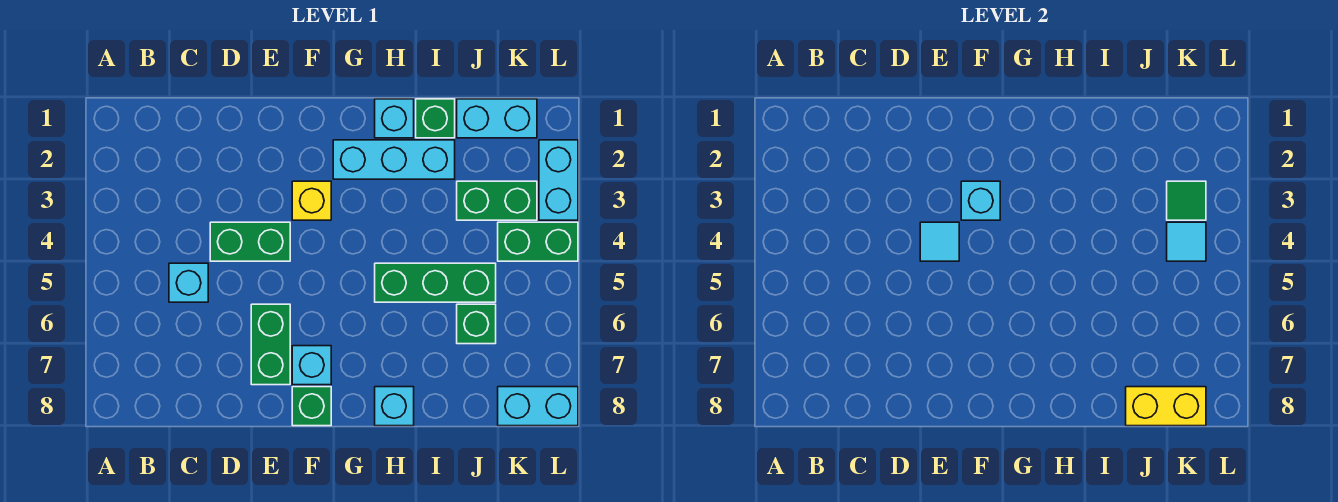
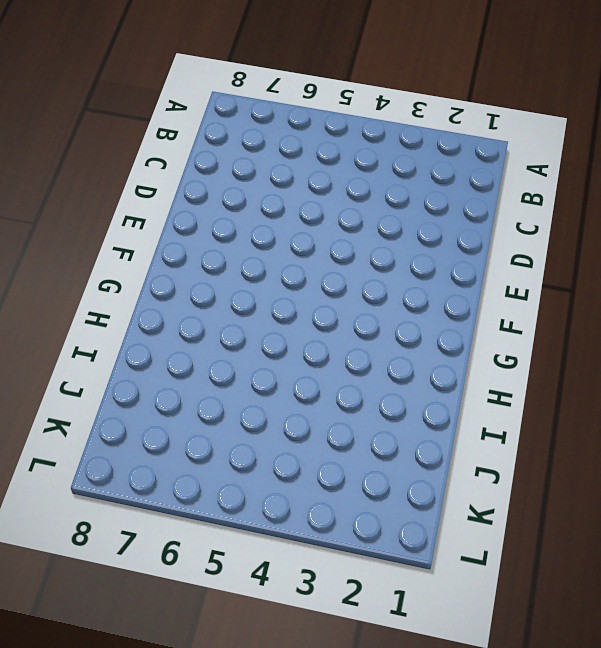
none -> cyan brick C5 level 1
none -> green brick D4:E4 level 1
none -> green brick E6:E7 level 1

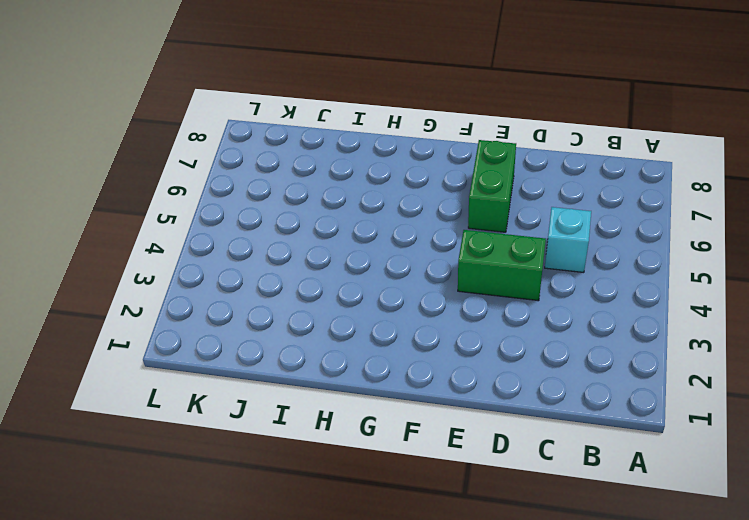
none -> yellow brick F3 level 1
none -> cyan brick F7 level 1
none -> green brick F8 level 1

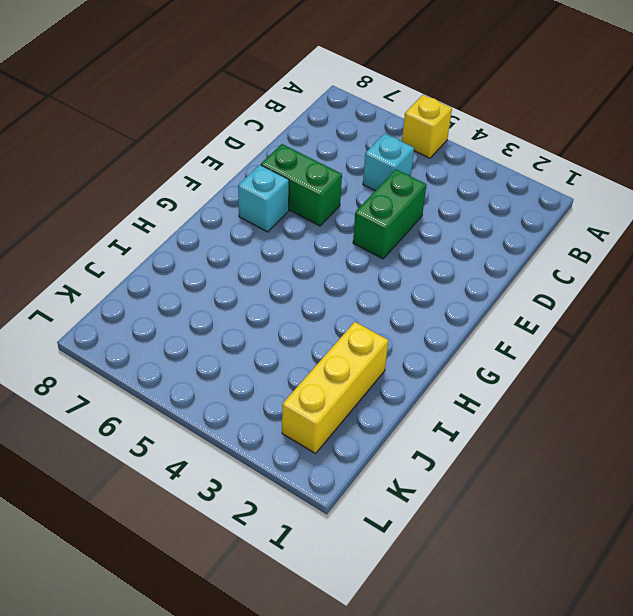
yellow brick A5 level 1 -> yellow brick F3 level 1
yellow brick I2:K2 level 1 -> cyan brick G2:I2 level 1
none -> green brick F8 level 1
none -> cyan brick H1 level 1
none -> green brick H5:J5 level 1

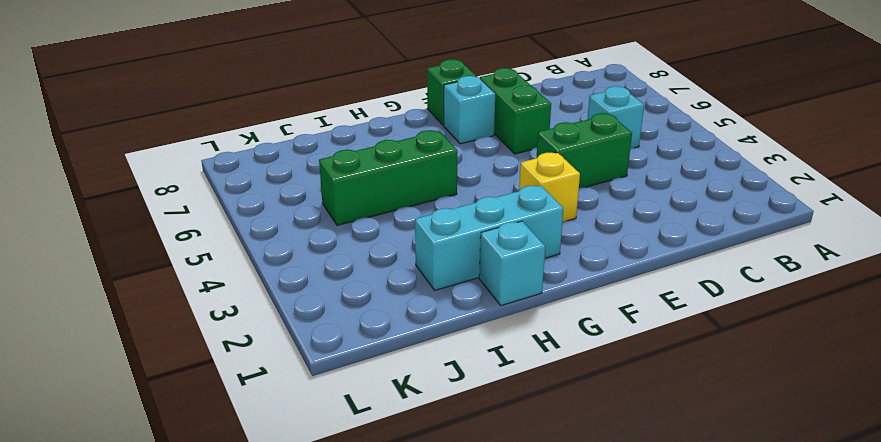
none -> cyan brick H8 level 1
none -> green brick I1 level 1
none -> cyan brick J1:K1 level 1

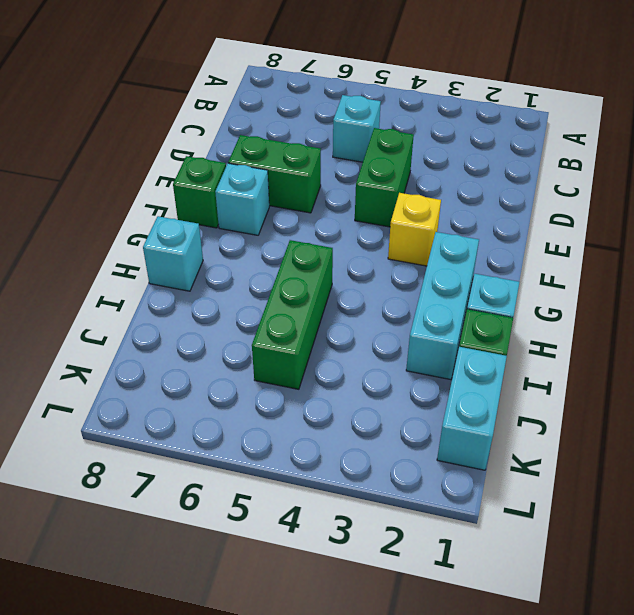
none -> green brick J3:K3 level 1
none -> green brick J6 level 1
none -> green brick K4:L4 level 1

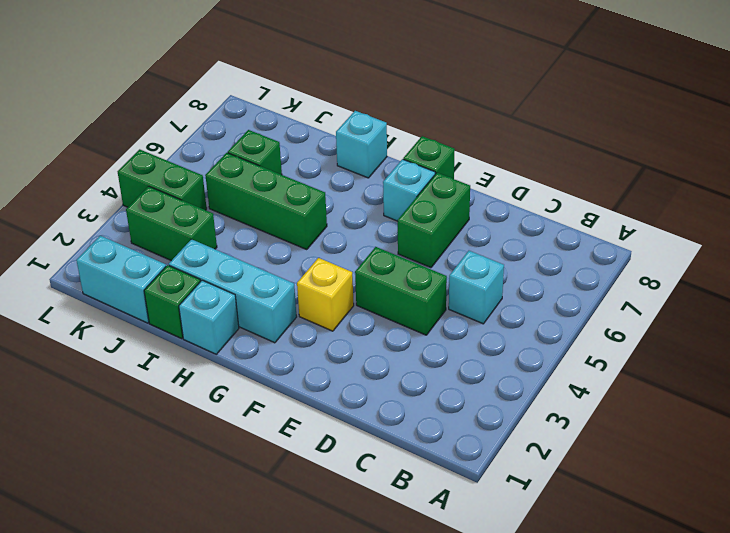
none -> cyan brick K8:L8 level 1
none -> cyan brick L2:L3 level 1
none -> cyan tile E4 level 2

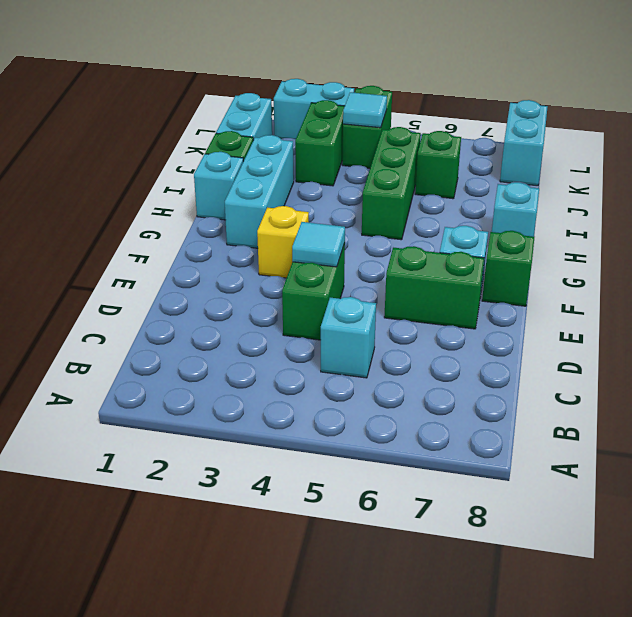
none -> cyan brick F3 level 2
none -> yellow brick J8:K8 level 2
none -> green tile K3 level 2

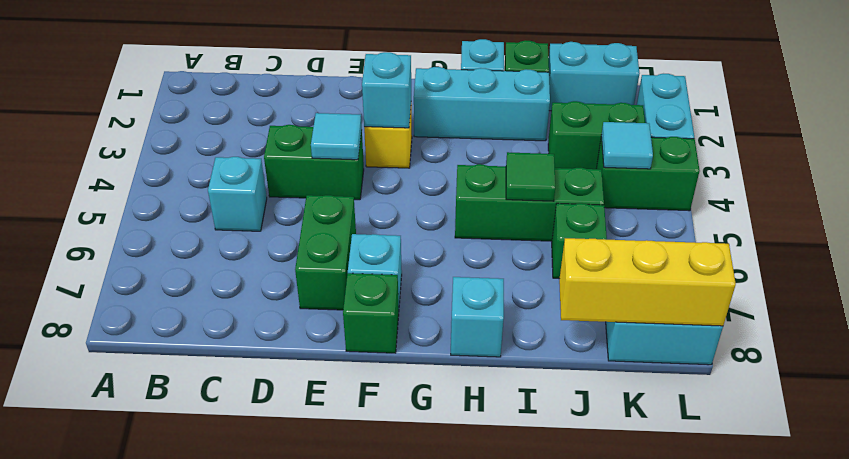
green tile I5 level 2 -> green tile K3 level 2
yellow brick J8:L8 level 2 -> yellow brick J8:K8 level 2

